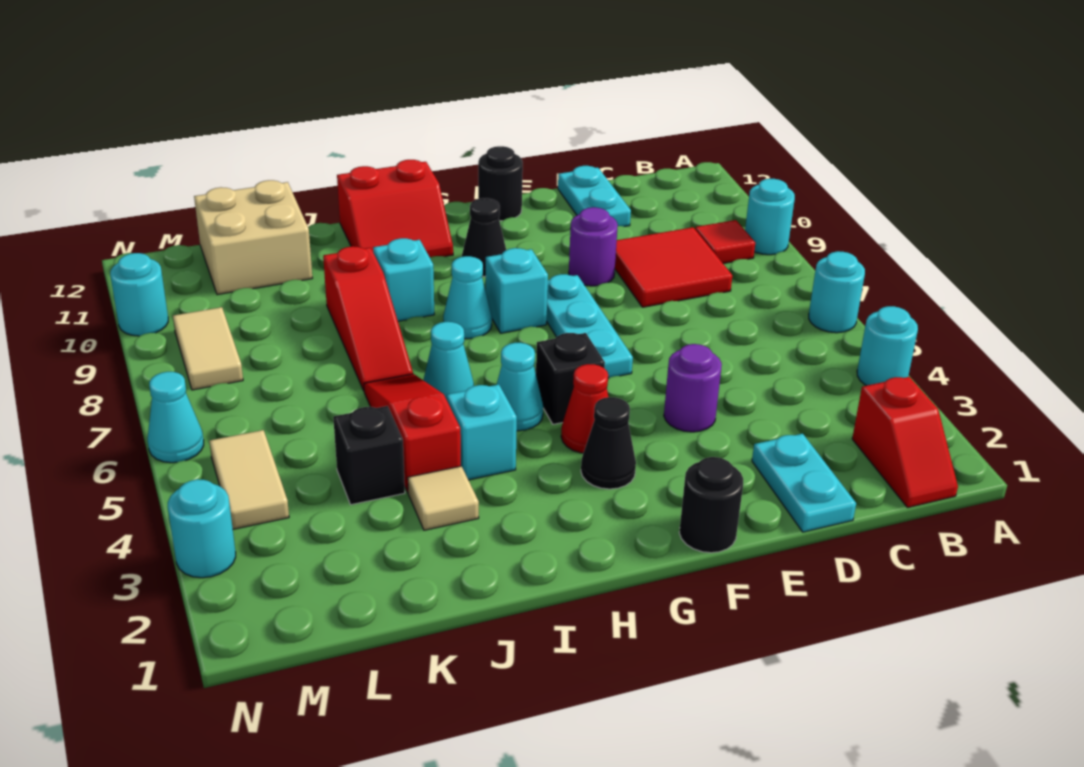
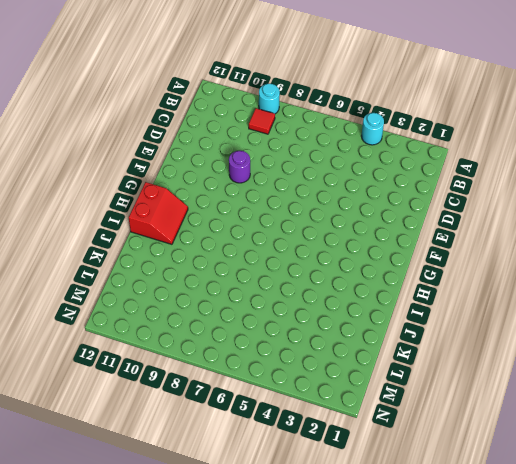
none -> cyan round brick A6 level 1
none -> red slope B1:B2 level 1 top 2
none -> red tile C8:D9 level 1
none -> cyan plate D1:D2 level 1

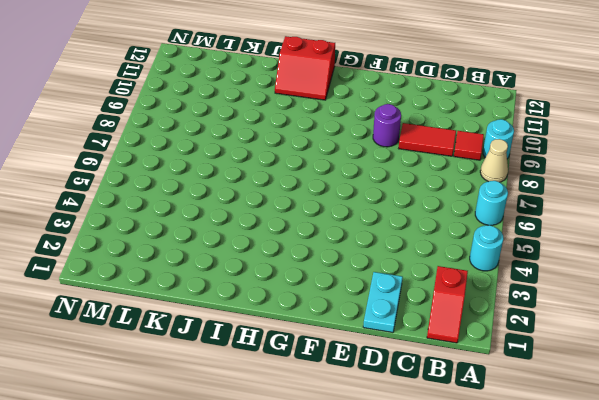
tan cone A8 level 1 -> none
red tile C9:D9 level 1 -> red tile C8:D9 level 1
none -> cyan plate D11:D12 level 1
none -> purple round brick E4 level 1
none -> black round brick F1 level 1
none -> cyan plate F6:F8 level 1

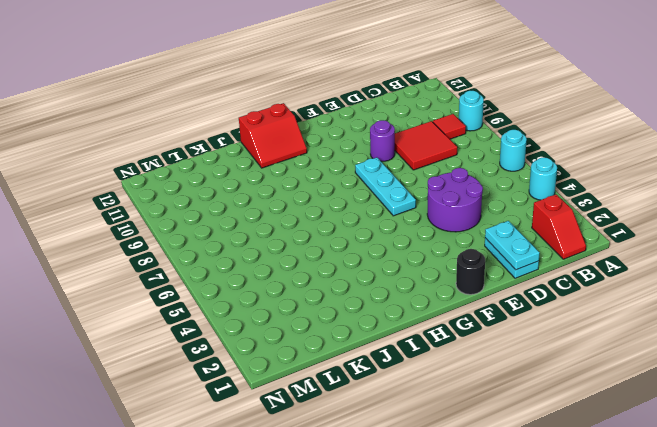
cyan plate D1:D2 level 2 -> cyan plate D11:D12 level 1
purple round brick D4:E5 level 1 -> purple round brick E4 level 1
none -> black round brick F12 level 1
none -> black cone G3 level 1
none -> red cone G4 level 1
none -> black brick G5 level 1

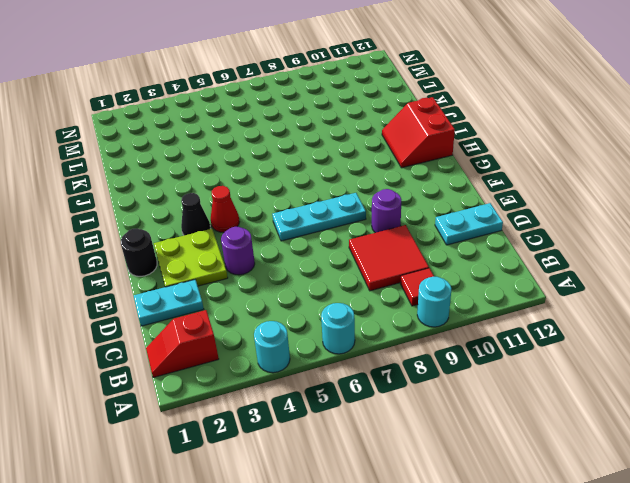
lime plate E2:F3 level 1 -> none
none -> black round brick F12 level 1
none -> black brick G5 level 1
none -> cyan brick G8 level 1
none -> black cone G10 level 1

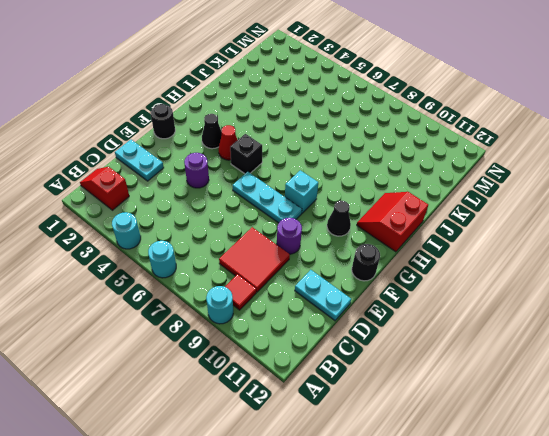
none -> cyan cone H5 level 1
none -> cyan cone H8 level 1
none -> cyan brick I4 level 1
none -> cyan cone I6 level 1

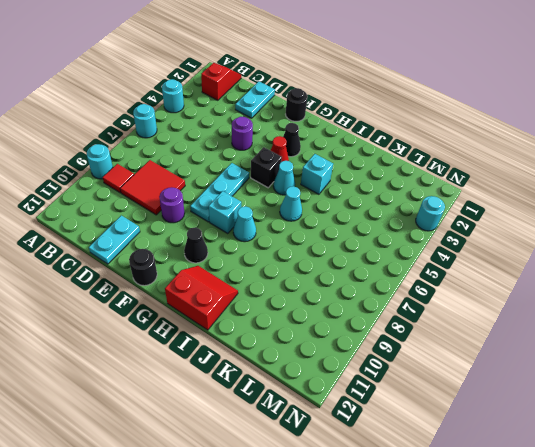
none -> cyan brick I9 level 1
none -> tan tile J3 level 1
none -> red slope J4:J6 level 1 top 4
none -> red slope J7:J9 level 1 top 9

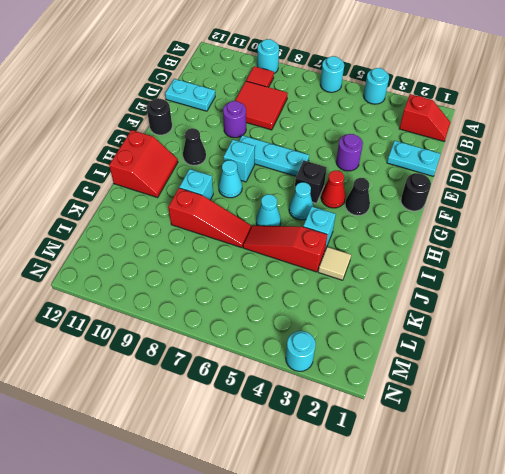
none -> black brick K4 level 1
none -> tan brick K11:L12 level 1
none -> tan tile M4:M5 level 1
none -> tan tile M8:M9 level 1

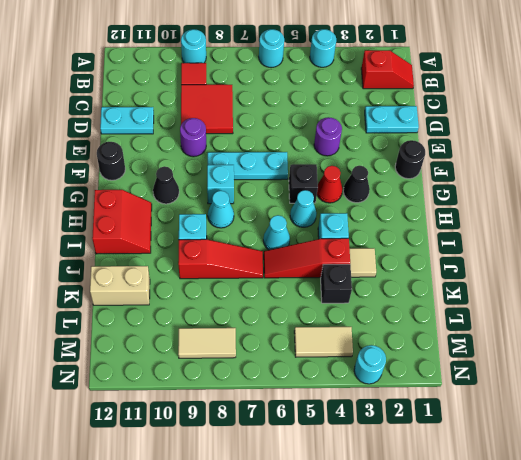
tan brick K11:K12 level 1 -> tan brick K11:L12 level 1
none -> cyan cone N6 level 1
none -> cyan round brick N10 level 1

